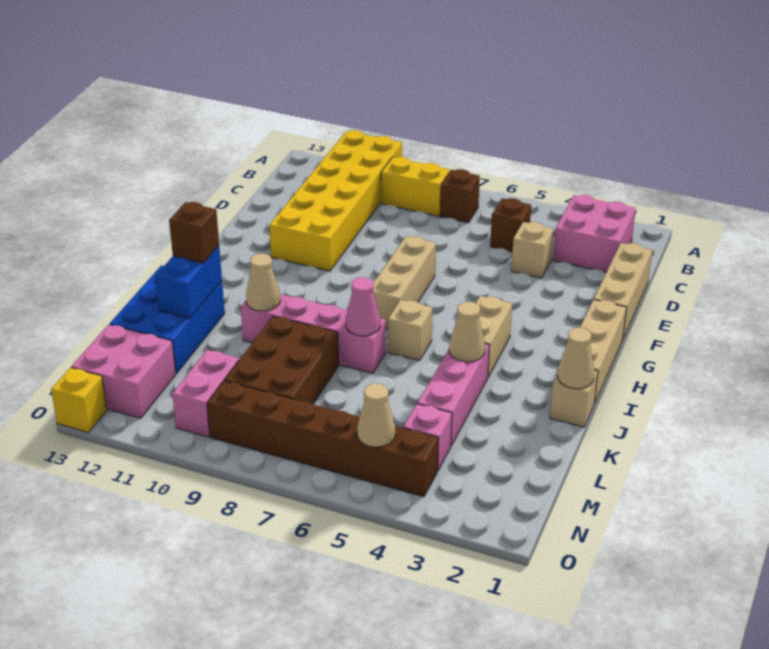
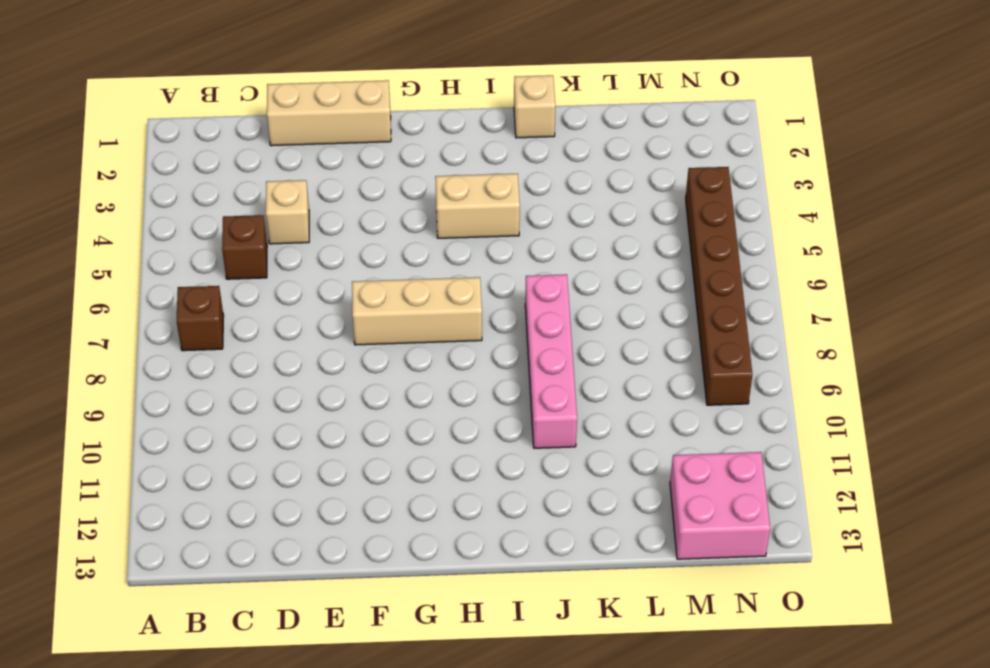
none -> yellow brick A10:F11 level 1
none -> pink brick B2:C3 level 1
none -> yellow brick B8:B9 level 1

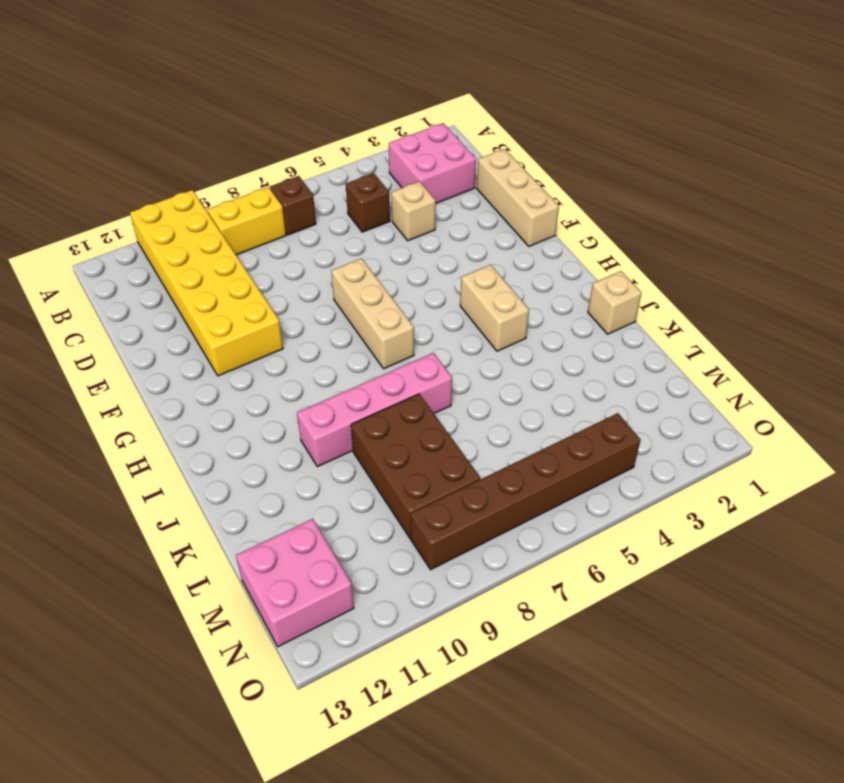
none -> tan brick G1:I1 level 1
none -> tan brick I6 level 1
none -> pink brick J4:L4 level 1

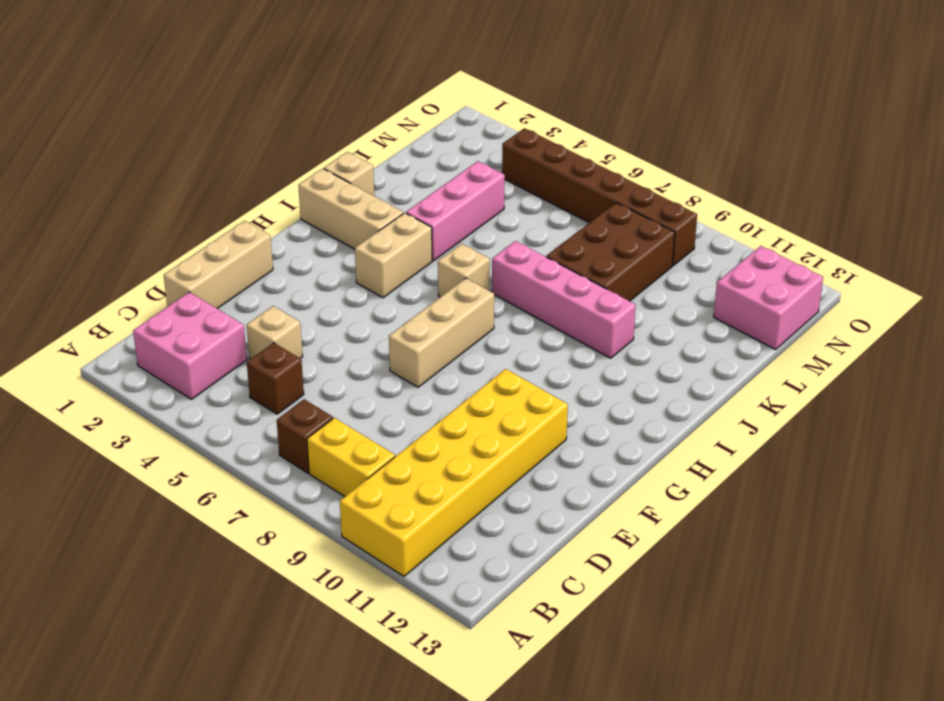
tan brick I1:I3 level 1 -> tan brick G1:I1 level 1
none -> blue brick J12:L13 level 1
none -> pink brick M4 level 1
none -> pink brick M10:N10 level 1

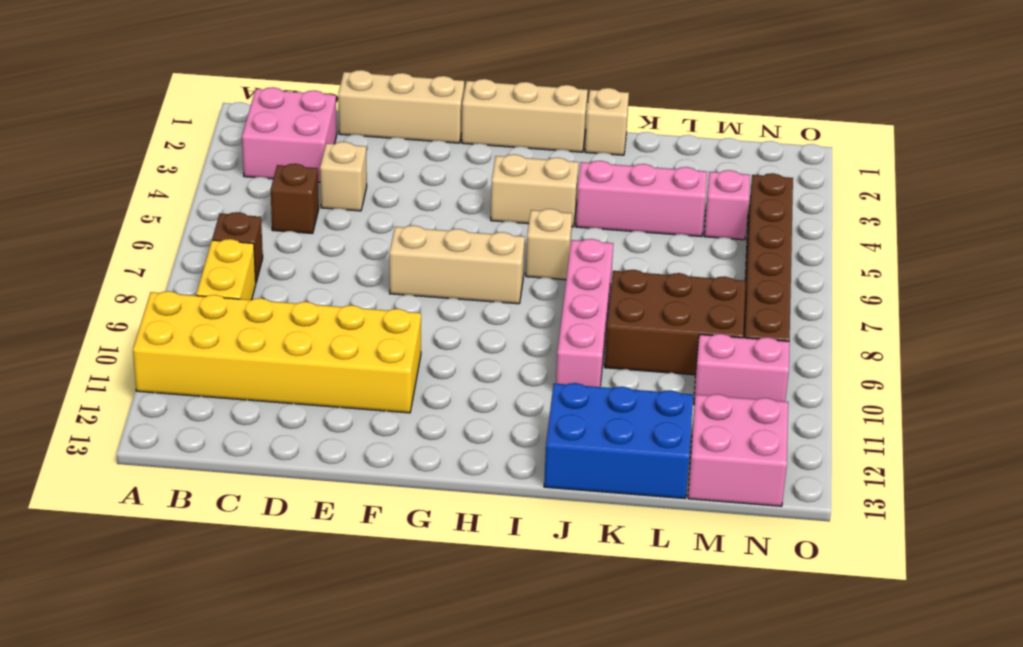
none -> yellow brick O13 level 1
none -> tan cone J1 level 2
none -> tan cone J4 level 2

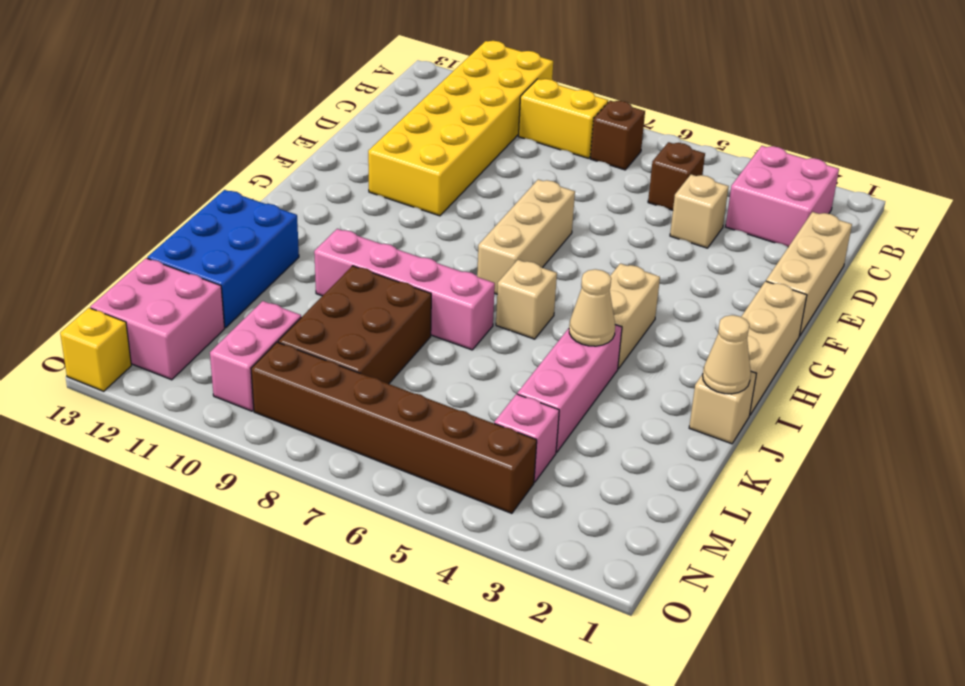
none -> pink cone J7 level 2
none -> tan cone J10 level 2
none -> blue brick J12:K12 level 2

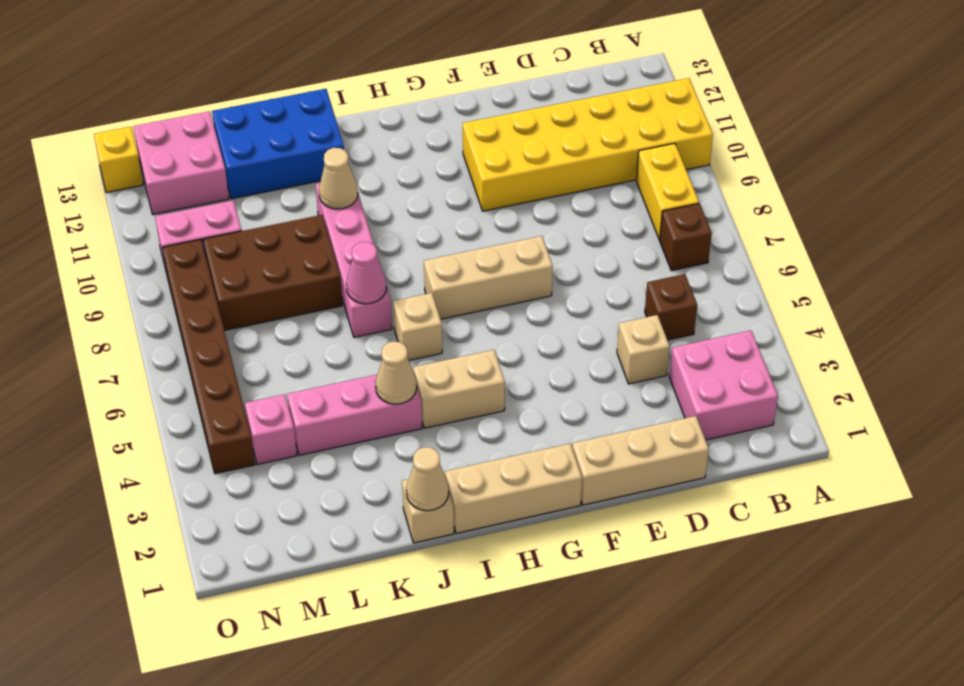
none -> blue brick J12:K12 level 2
none -> tan cone N5 level 2
none -> brown brick J12 level 3

